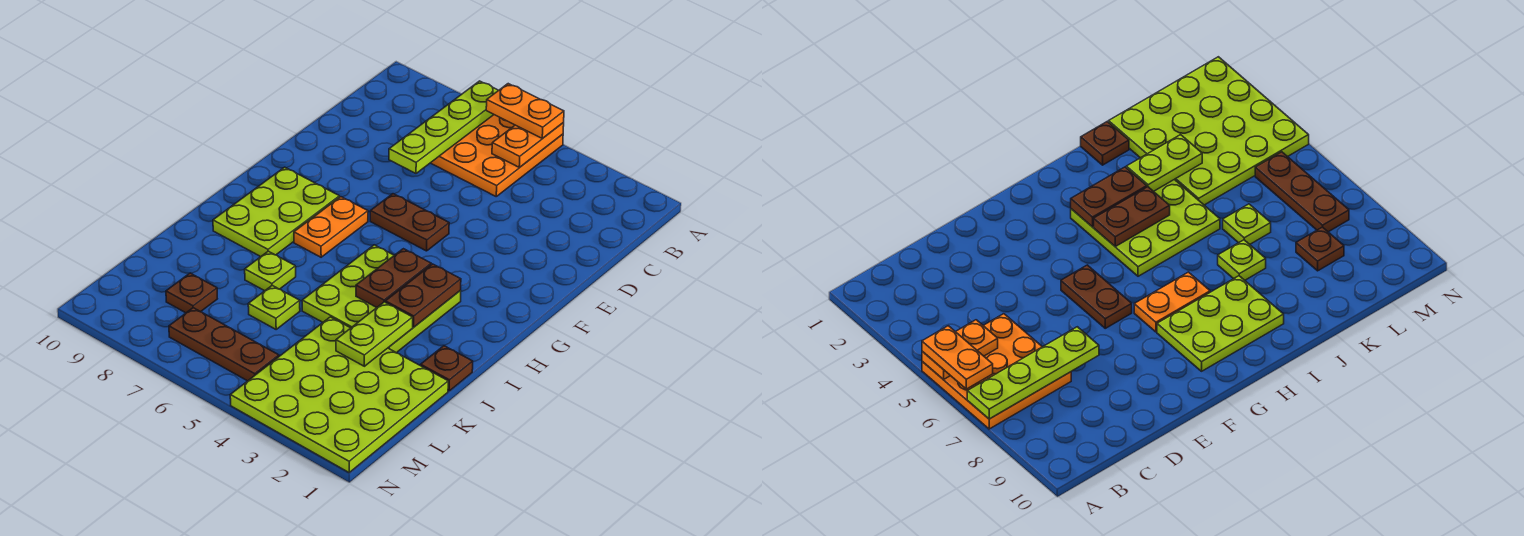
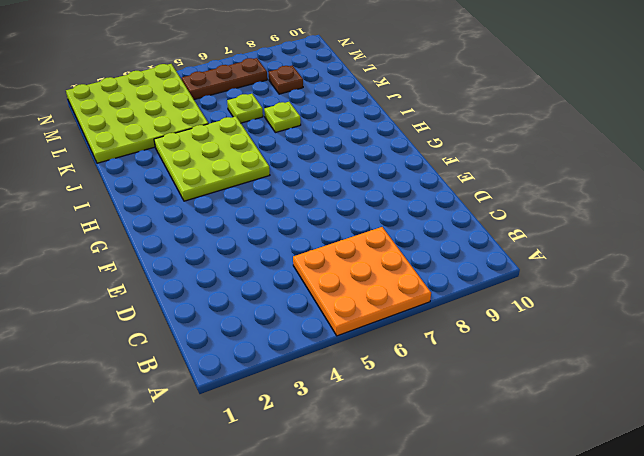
none -> brown plate F5:F6 level 1
none -> orange plate G7:H7 level 1
none -> lime plate G8:I9 level 1

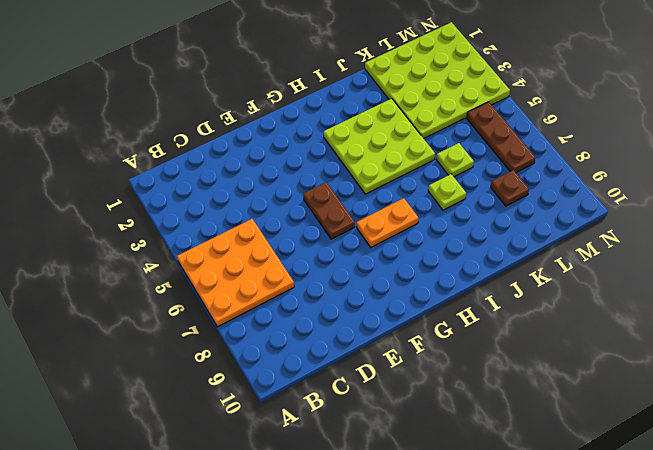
none -> lime plate G8:I9 level 1
none -> brown plate J1 level 1
none -> orange plate A5:B5 level 2

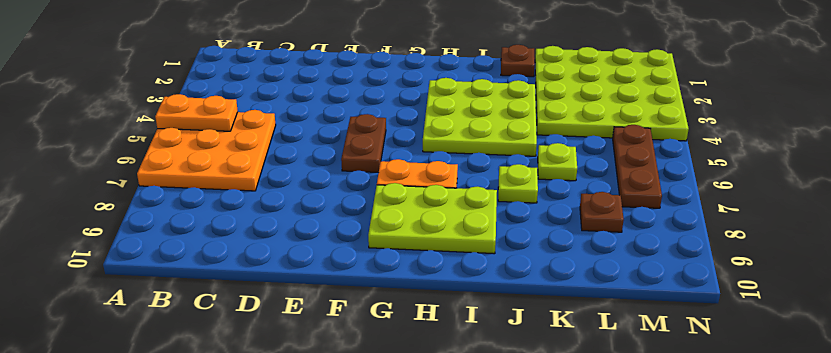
none -> lime plate A7:D7 level 2
none -> brown plate H3:I3 level 2
none -> brown plate H4:I4 level 2

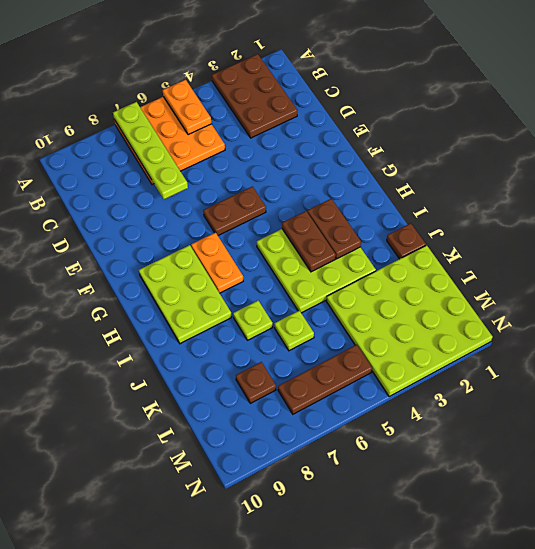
brown plate A2:C3 level 1 -> none
none -> lime plate J3:K3 level 2
none -> orange plate A5:A6 level 3

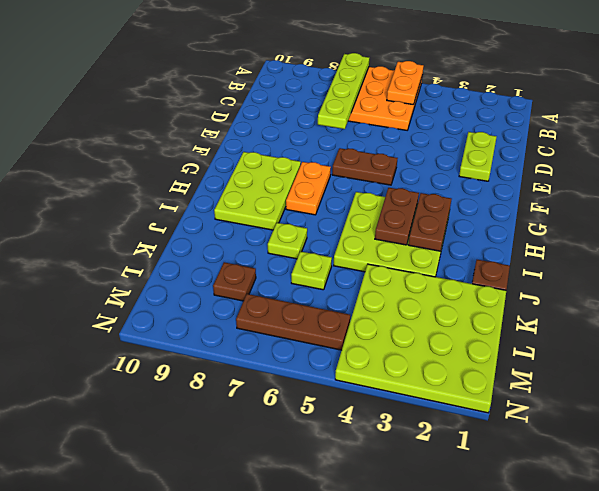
lime plate D2:E2 level 1 -> lime plate J3:K3 level 2
none -> orange plate A5:A6 level 3

